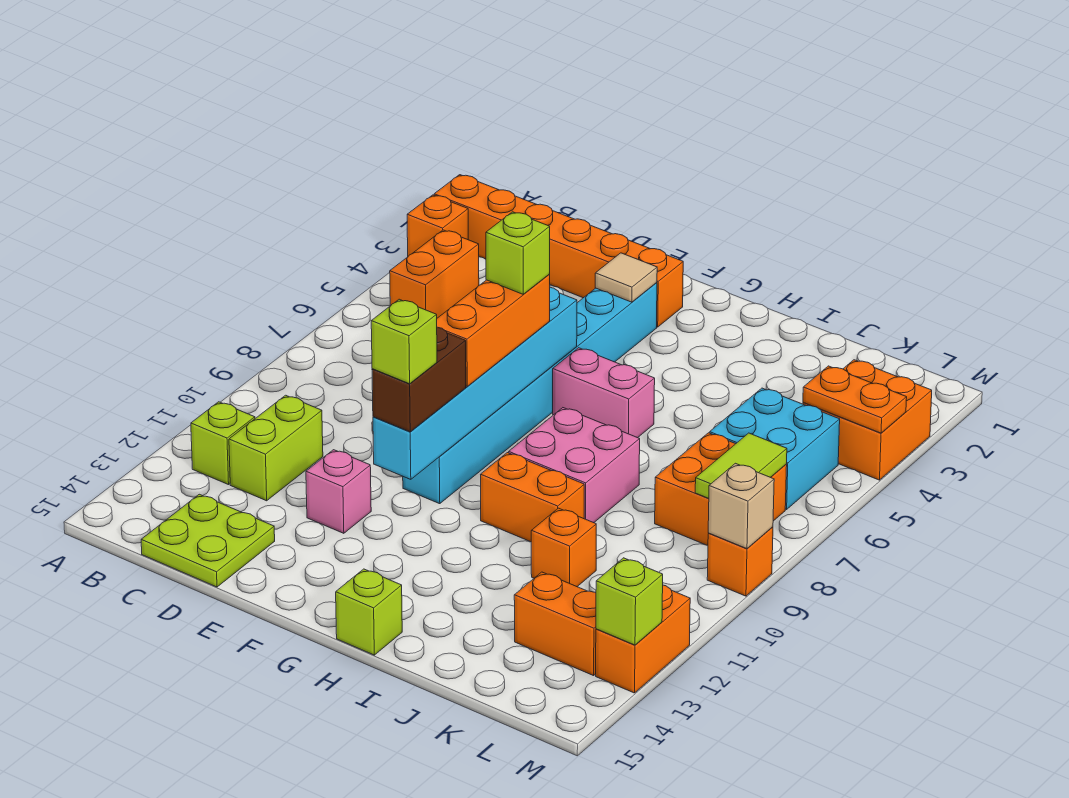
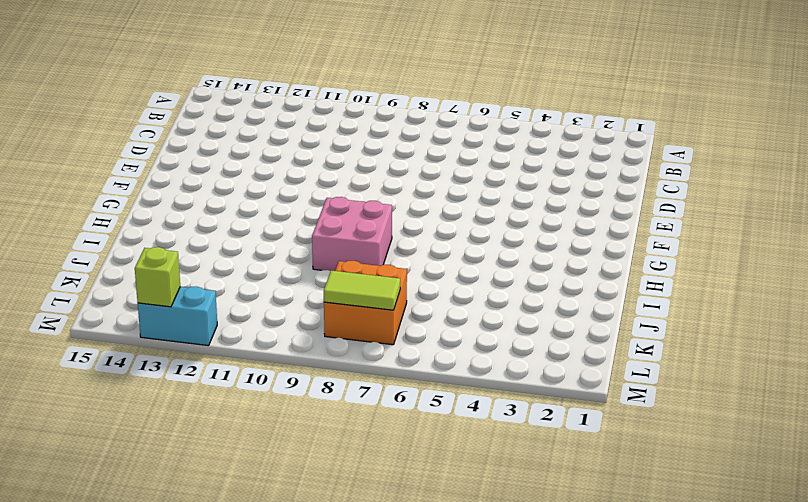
cyan brick M12:M13 level 1 -> orange brick M12:M13 level 1
none -> orange brick A2:F2 level 1
none -> orange brick A3 level 1
none -> orange brick B4:B5 level 1

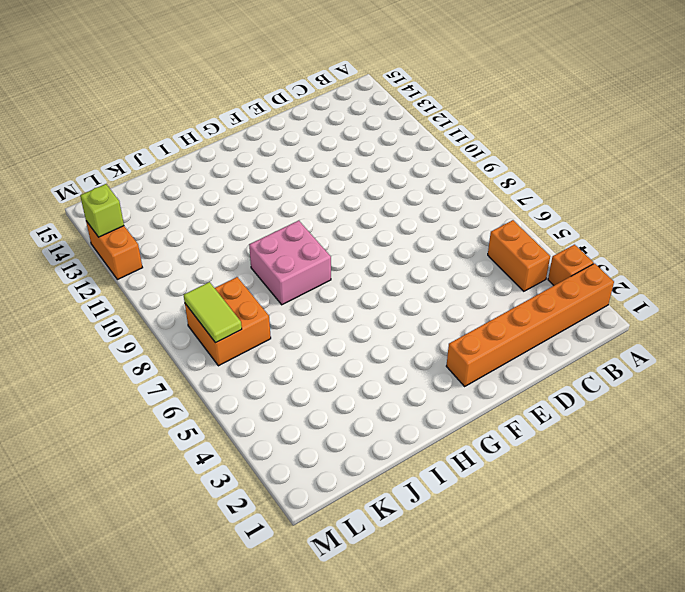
none -> lime brick B12 level 1
none -> lime brick C11:C12 level 1
none -> lime plate C14:D15 level 1

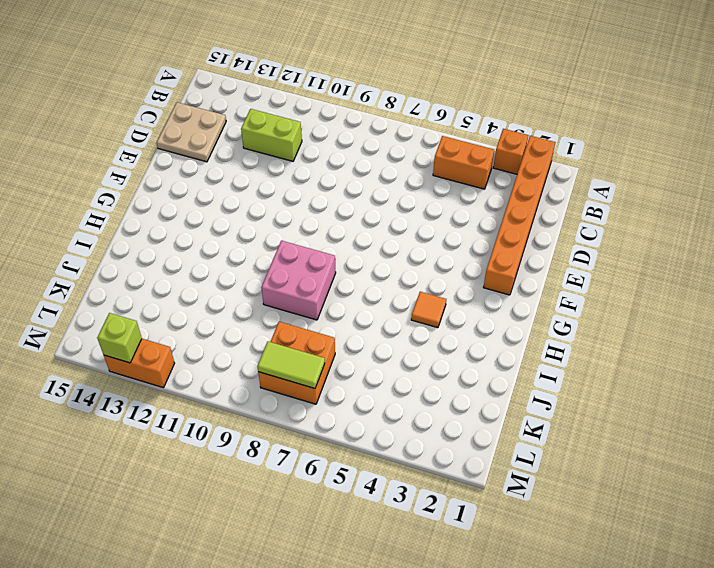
tan plate C14:D15 level 1 -> lime plate C14:D15 level 1
orange tile H4 level 1 -> none
none -> lime brick B12 level 1
none -> pink brick E12 level 1
none -> cyan brick F3:F10 level 1

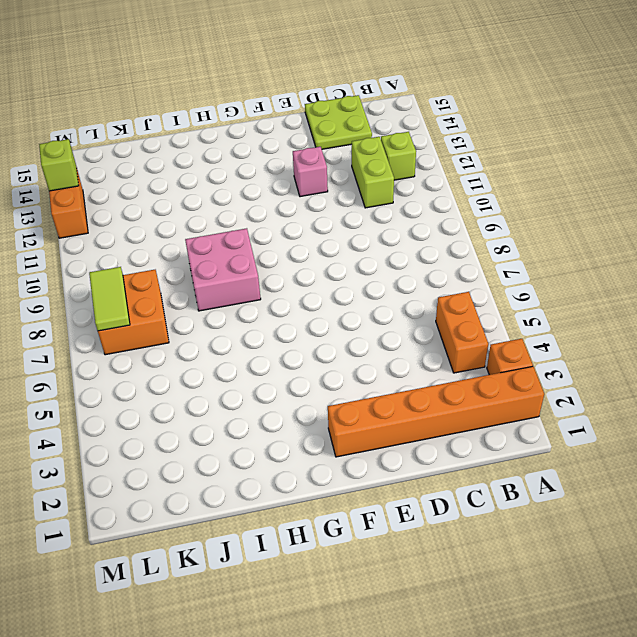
none -> cyan brick F3:F10 level 1
none -> pink brick G6:H6 level 1
none -> orange brick H10:I10 level 1

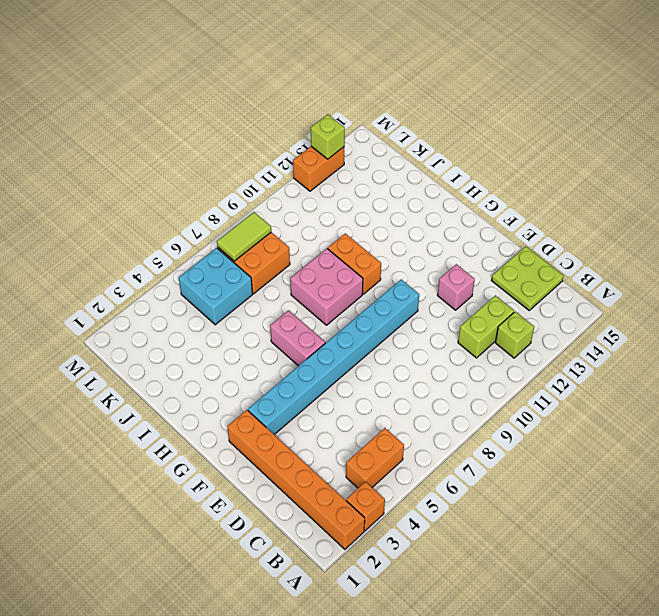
none -> lime brick H15 level 1
none -> orange brick J11 level 1
none -> orange brick K13:L13 level 1

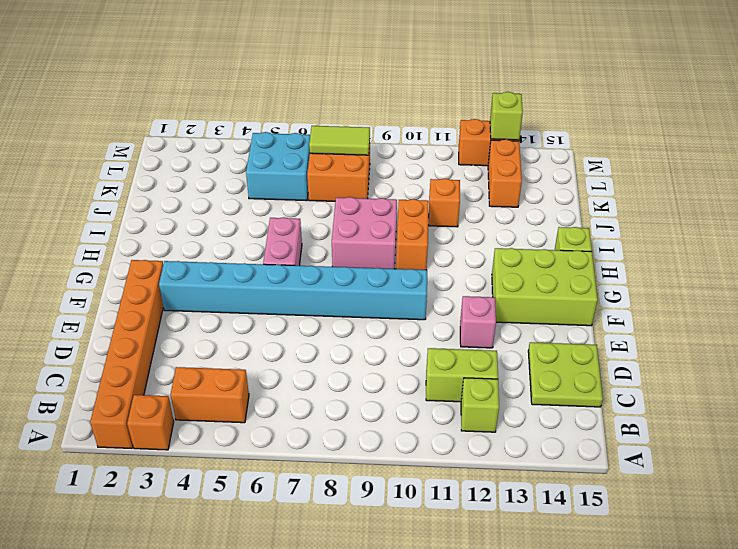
lime brick F13:G15 level 1 -> none
none -> orange brick L3:M4 level 1
none -> orange brick M9 level 1
none -> tan tile F3 level 2

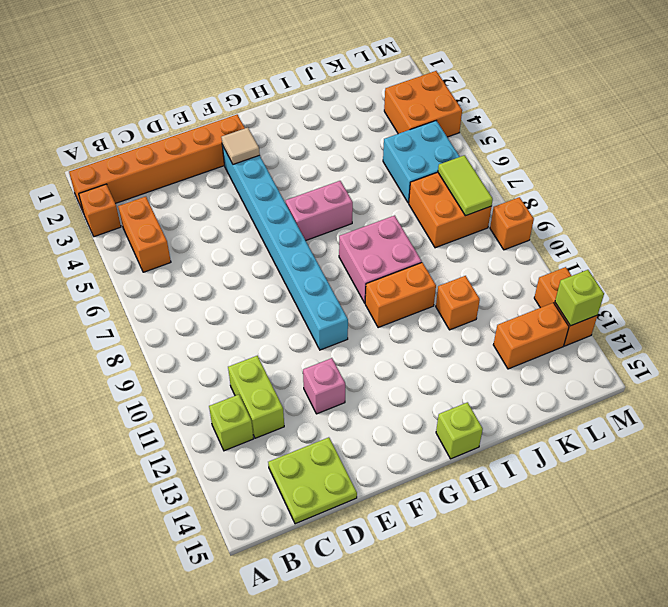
none -> cyan brick F6:F11 level 2
none -> orange plate L4:M4 level 2
none -> tan brick M9 level 2

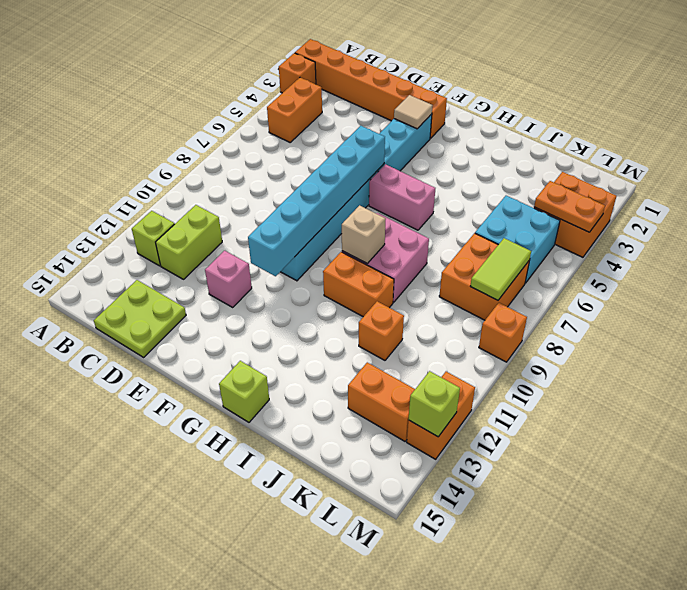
tan brick H9 level 2 -> tan brick M9 level 2
none -> orange brick F7:F9 level 3
none -> brown brick F10:F11 level 3
none -> lime brick F7 level 4

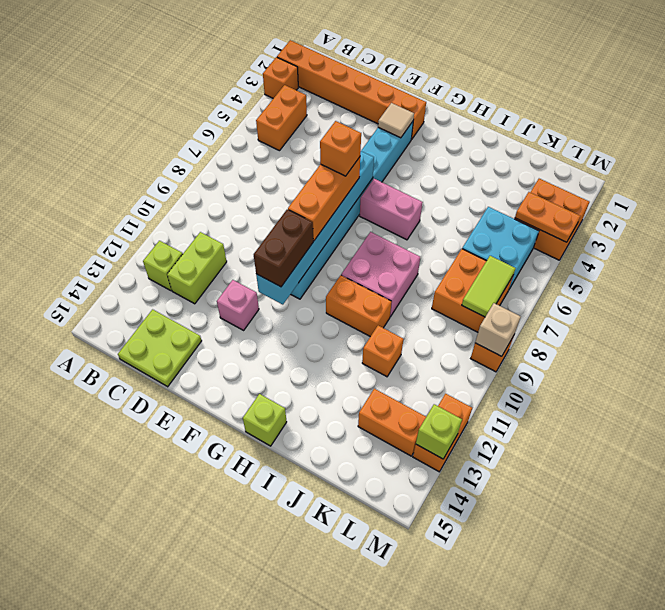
orange brick F7 level 4 -> lime brick F7 level 4
none -> lime brick F11 level 4

